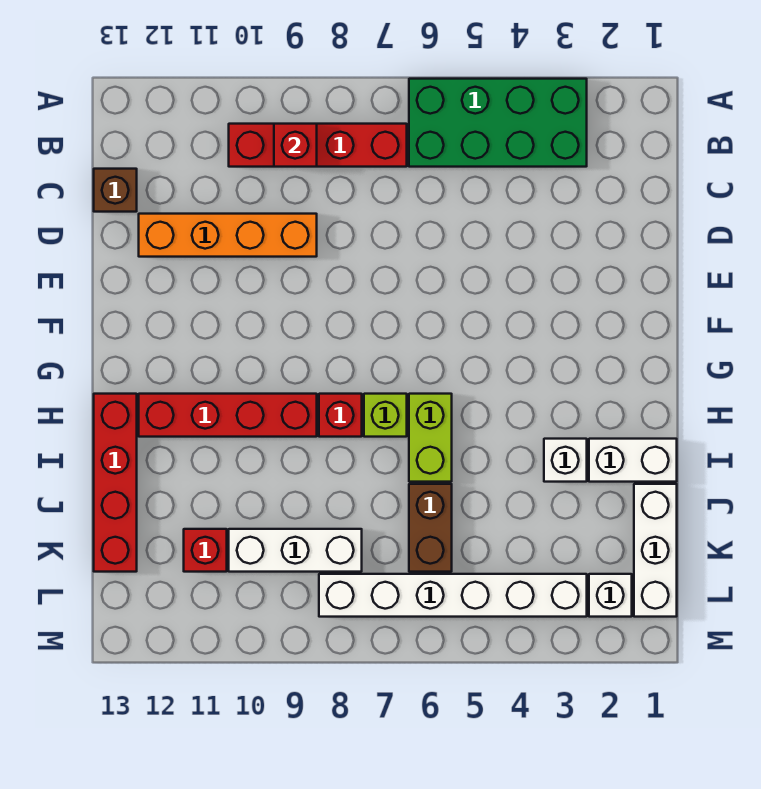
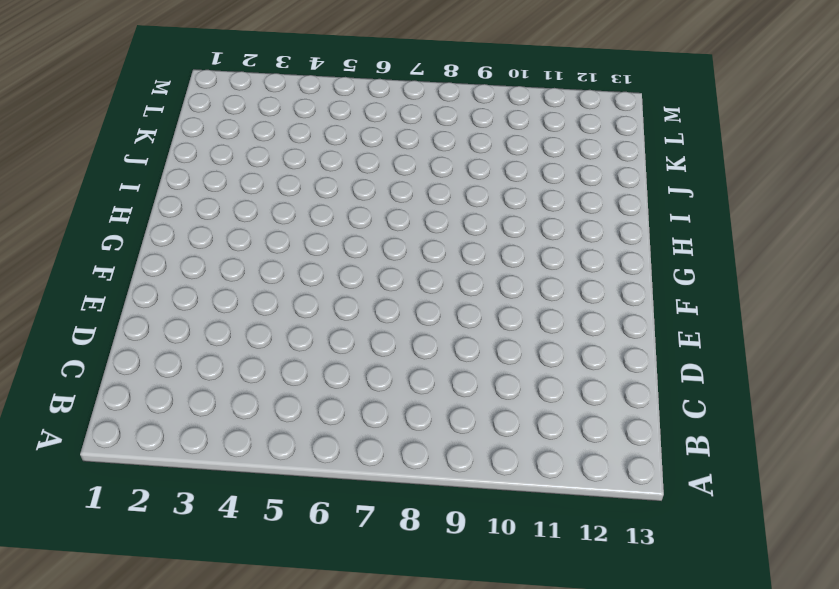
none -> green brick A3:B6 level 1
none -> red brick B7:B10 level 1
none -> brown brick C13 level 1

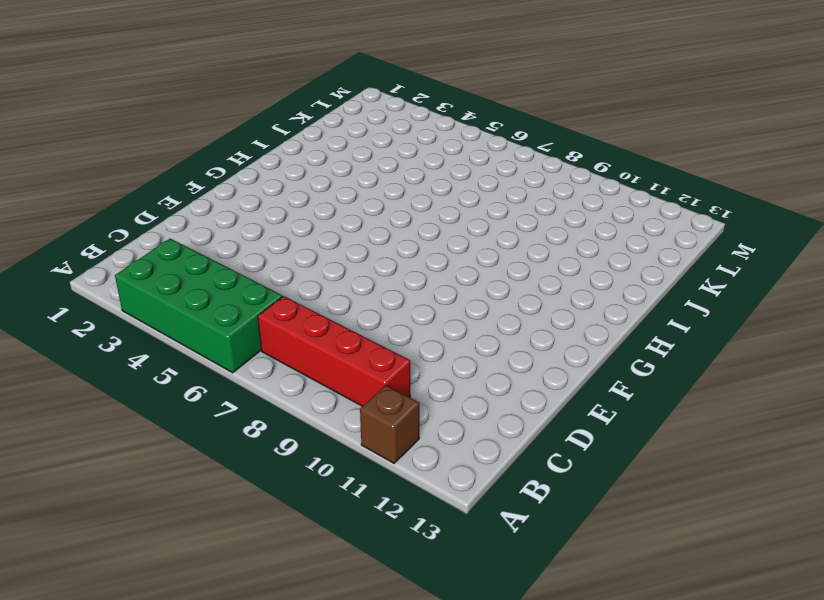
brown brick A11 level 1 -> brown brick C13 level 1
none -> orange brick D9:D12 level 1
none -> lime brick H6:I6 level 1
none -> lime brick H7 level 1

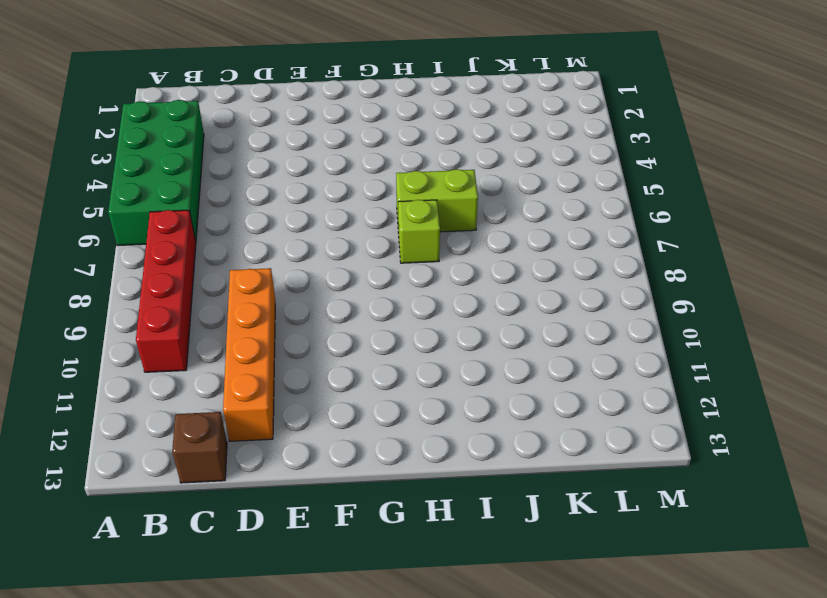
none -> red brick H8 level 1
none -> red brick H9:H12 level 1
none -> red brick H13:K13 level 1

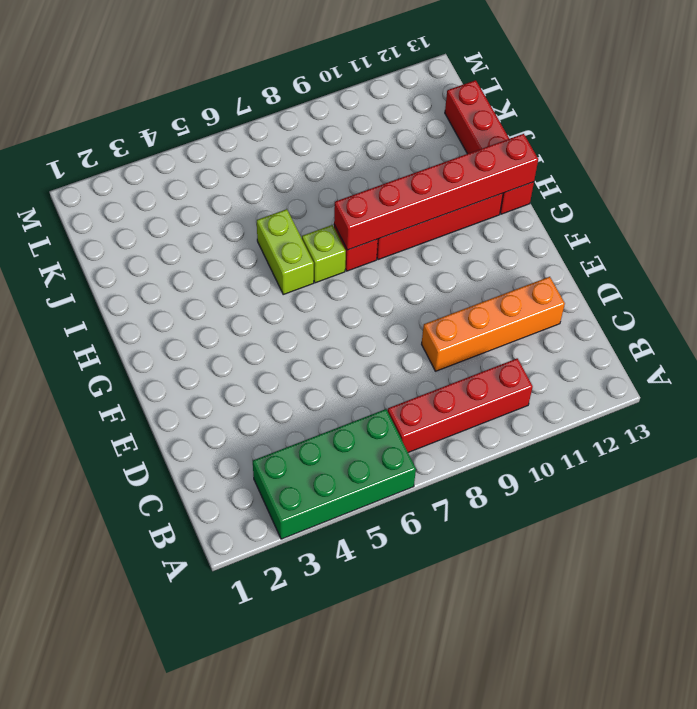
red brick H8:H13 level 2 -> none
none -> brown brick C13 level 1
none -> white brick I1:I2 level 1
none -> white brick I3 level 1

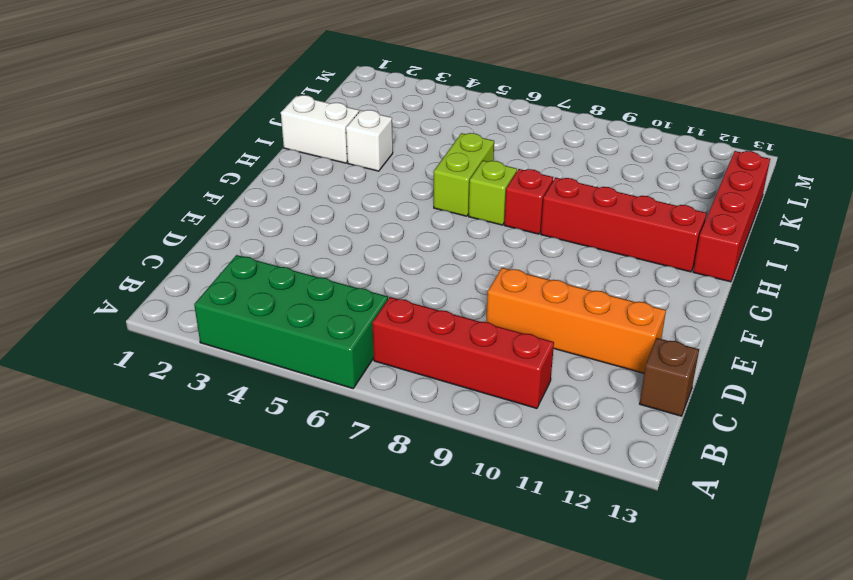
none -> white brick J1:L1 level 1
none -> brown brick J6:K6 level 1
none -> white brick K8:K10 level 1

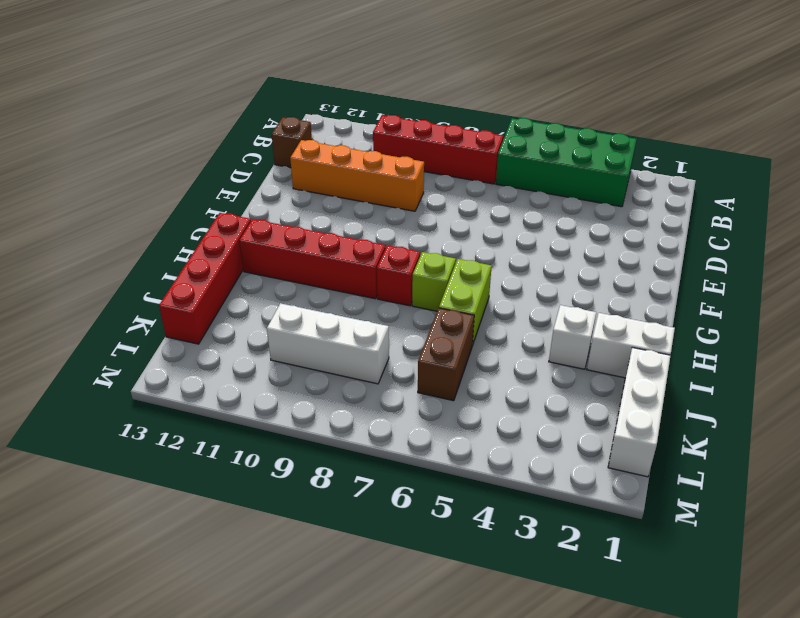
none -> red brick K11 level 1
none -> white brick L2 level 1
none -> white brick L3:L8 level 1

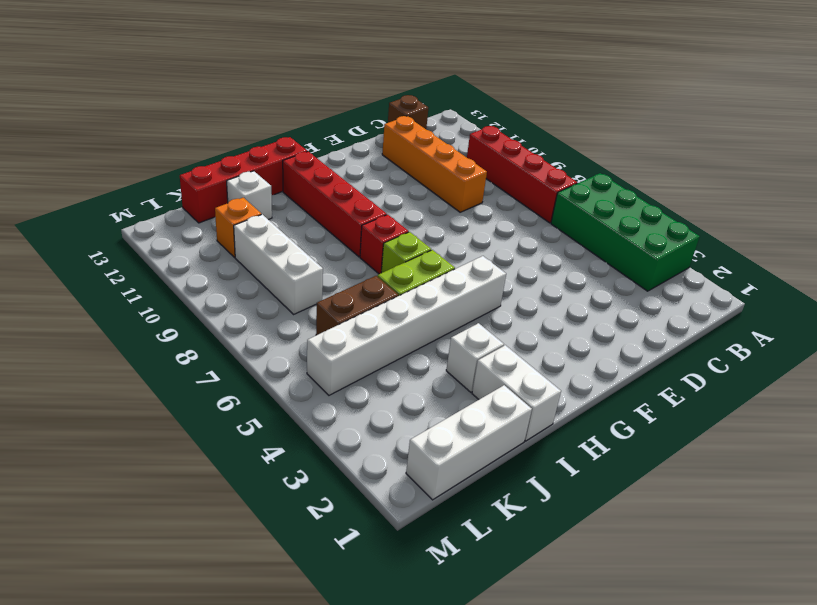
white brick G5:L5 level 1 -> white brick L3:L8 level 1
white brick J12 level 1 -> white brick L2 level 1
orange brick K11 level 1 -> red brick K11 level 1
none -> red brick B9 level 2

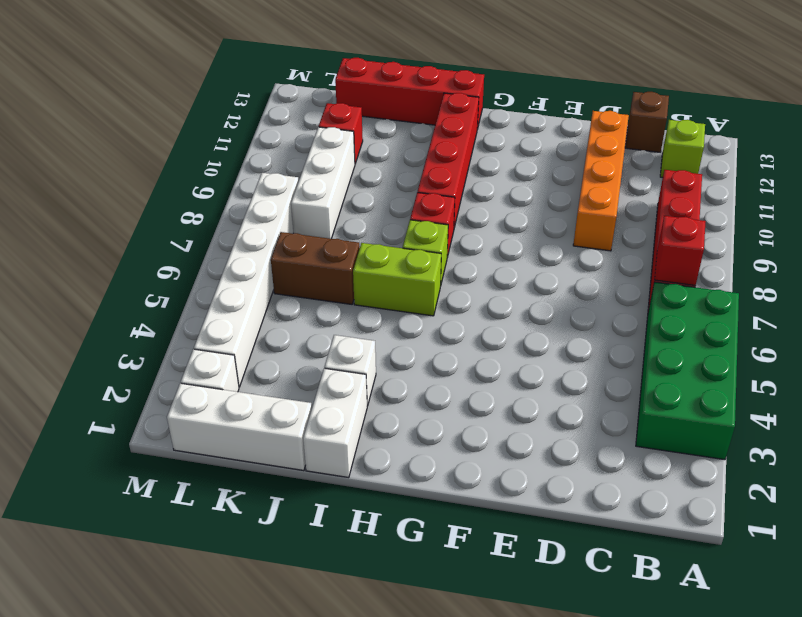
red brick B7 level 2 -> red brick B9 level 2
lime brick B12 level 1 -> none

